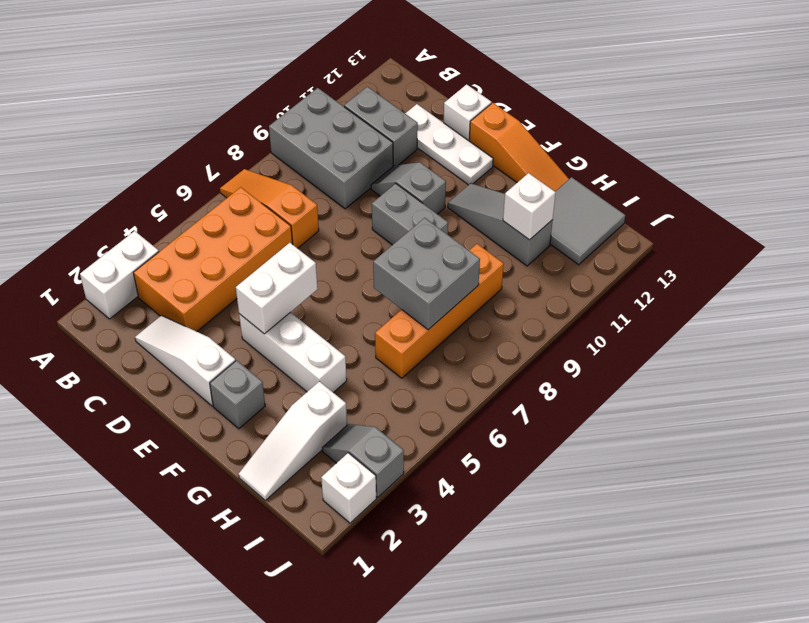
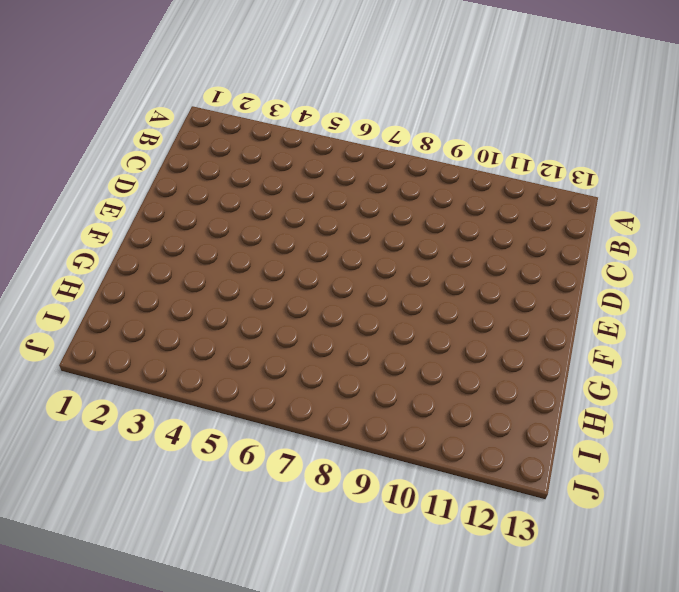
none -> white brick A2:A3 level 1
none -> orange slope A7:C7 level 1 top C
none -> grey brick A9:C10 level 1

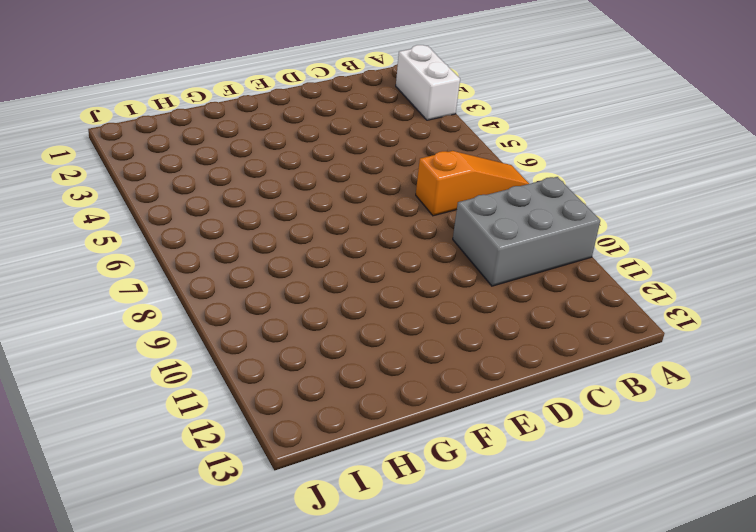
none -> orange brick B3:C6 level 1
none -> grey brick B11:C11 level 1
none -> white slope C2:E2 level 1 top E

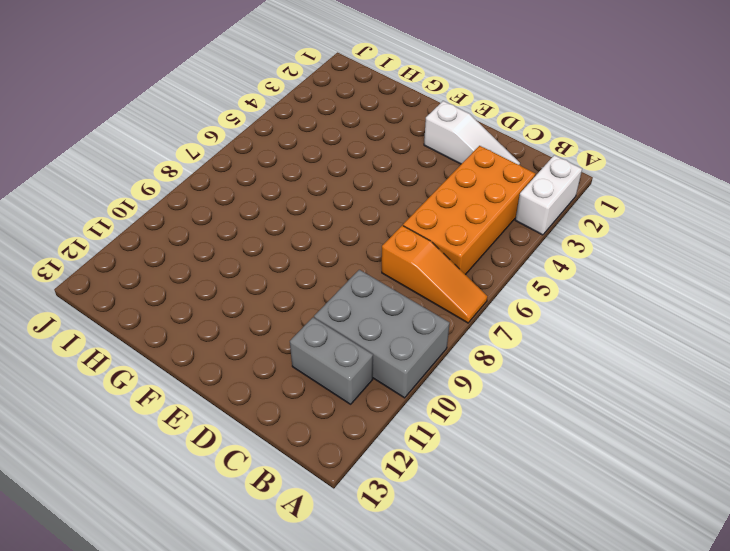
none -> white plate C12:E12 level 1
none -> grey slope D10:E10 level 1 top E
none -> white brick D13 level 1

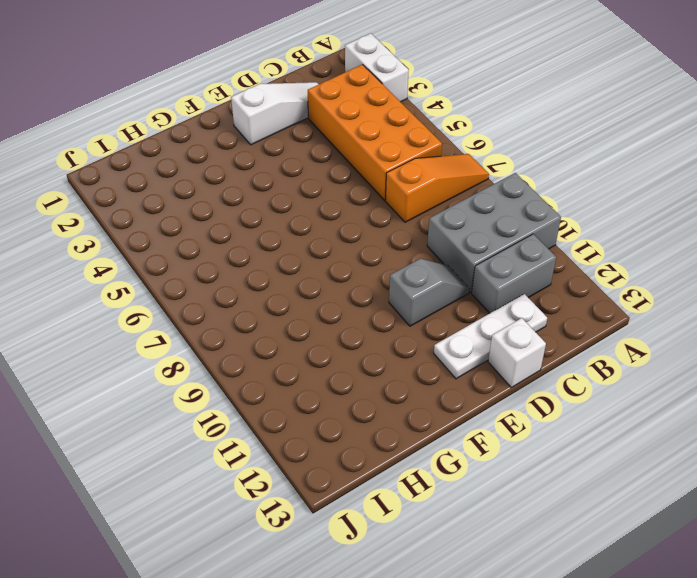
none -> white brick E4:G4 level 1
none -> grey brick E9:F9 level 1
none -> orange slope E13:G13 level 1 top E

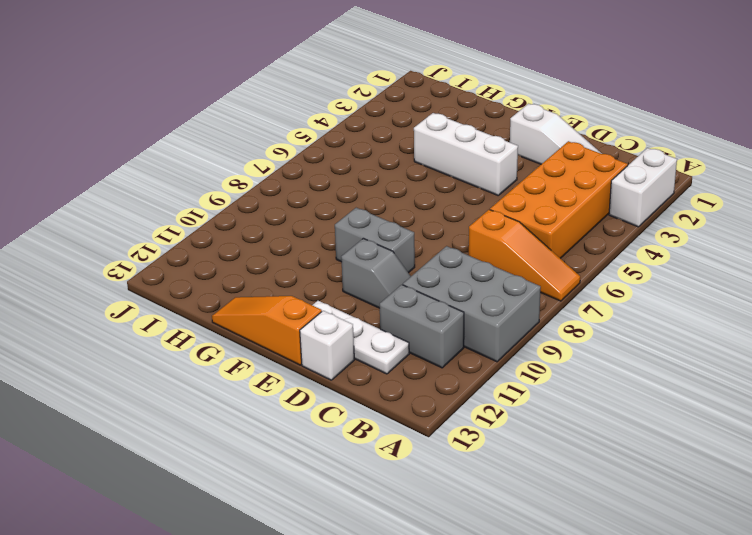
none -> grey brick F2 level 1
none -> grey slope F11:H11 level 1 top H
none -> white slope H1:H3 level 1 top 3

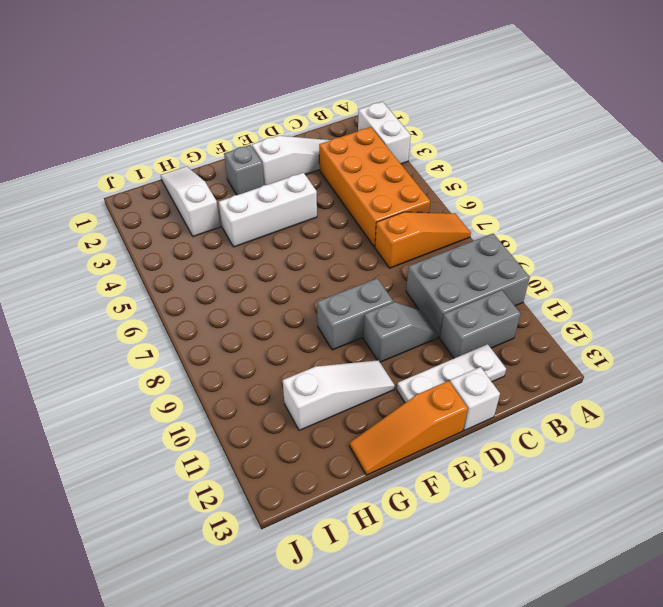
white slope F11:H11 level 1 top H -> grey slope F11:H11 level 1 top H
none -> orange brick H6:H9 level 1
none -> grey tile H12:I13 level 1
none -> grey slope I3:J3 level 1 top J

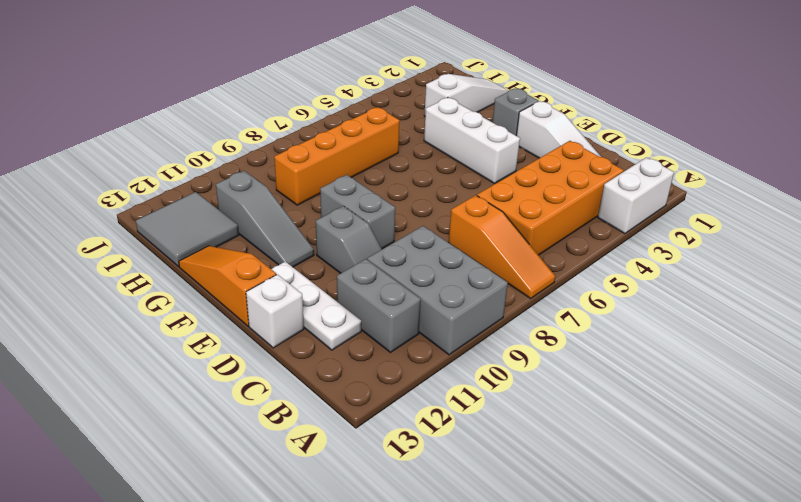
none -> grey slope I3:J3 level 1 top J
none -> white brick J2 level 1
none -> white brick E4:E5 level 2

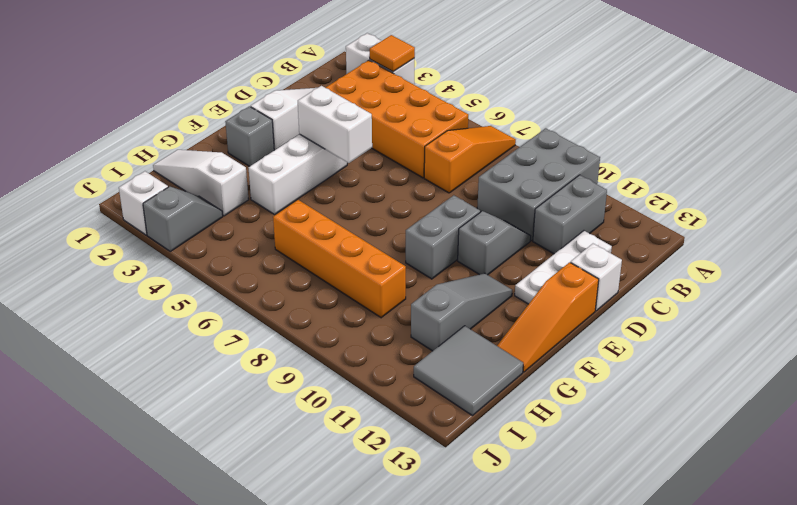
orange tile A3 level 2 -> none
none -> grey brick G7:H8 level 2
none -> white brick H11 level 2

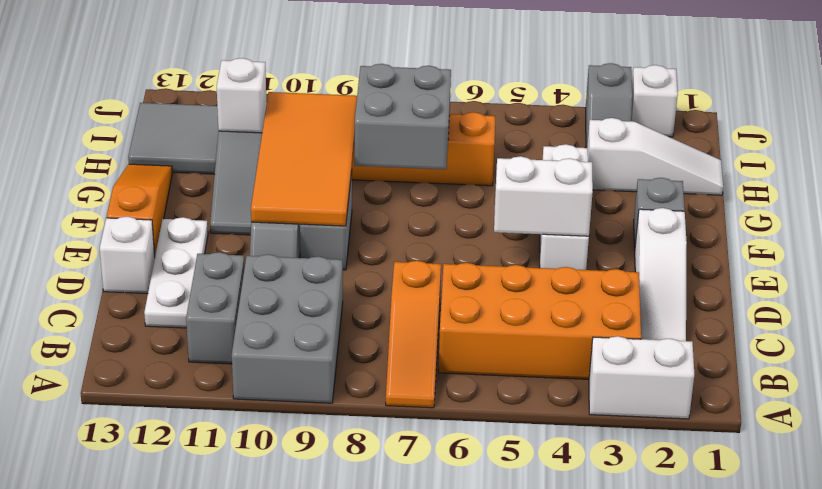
orange tile E9:H10 level 2 -> none

